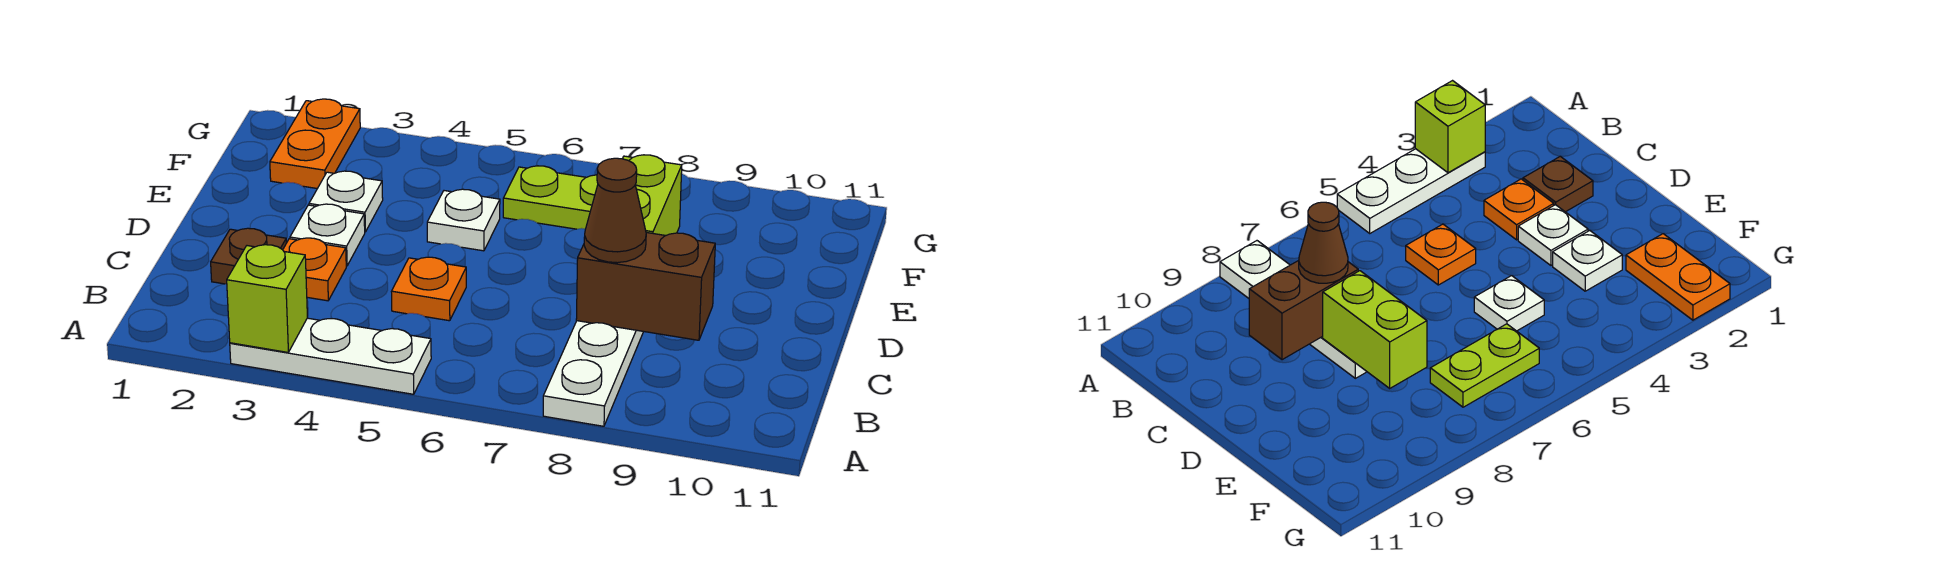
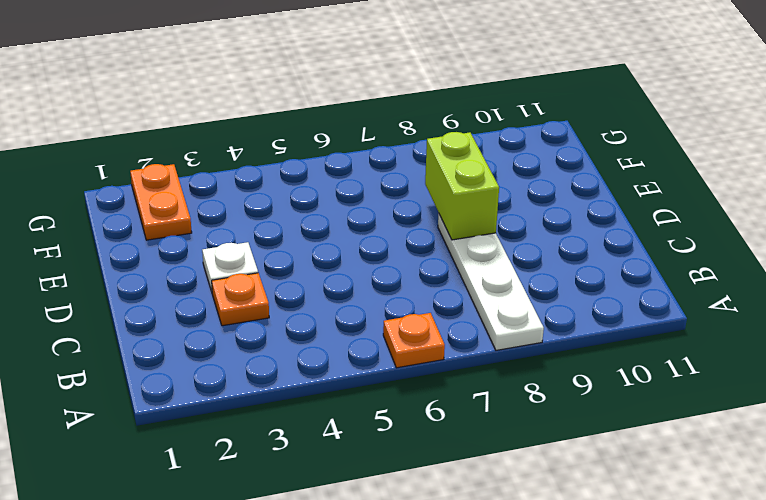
orange plate A6 level 1 -> orange plate C5 level 1
none -> white plate A3:A5 level 1
none -> brown plate C2 level 1
none -> white plate E3 level 1

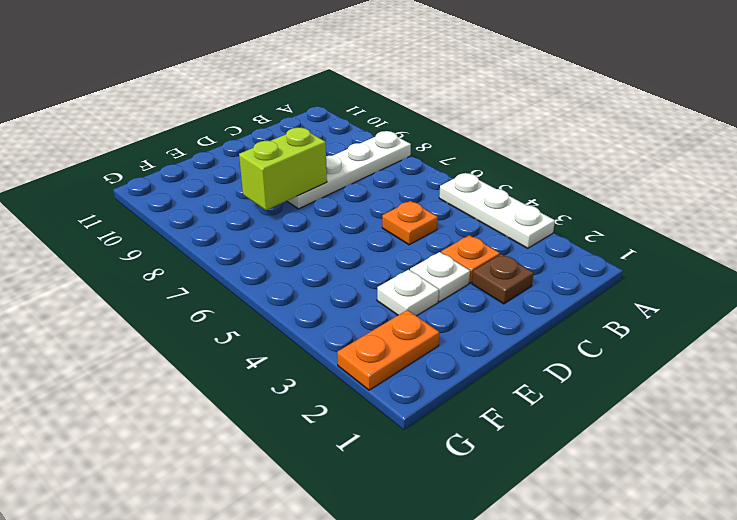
none -> white plate E5 level 1
none -> lime plate F6:F7 level 1
none -> lime brick A3 level 2

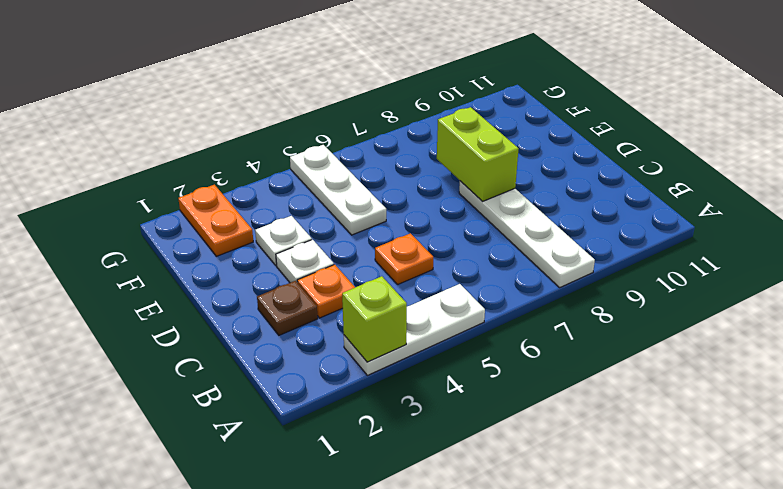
white plate E5:G5 level 1 -> white plate E5 level 1
none -> lime plate F6:F7 level 1
none -> brown brick C8:C9 level 2
none -> brown cone C8 level 3

